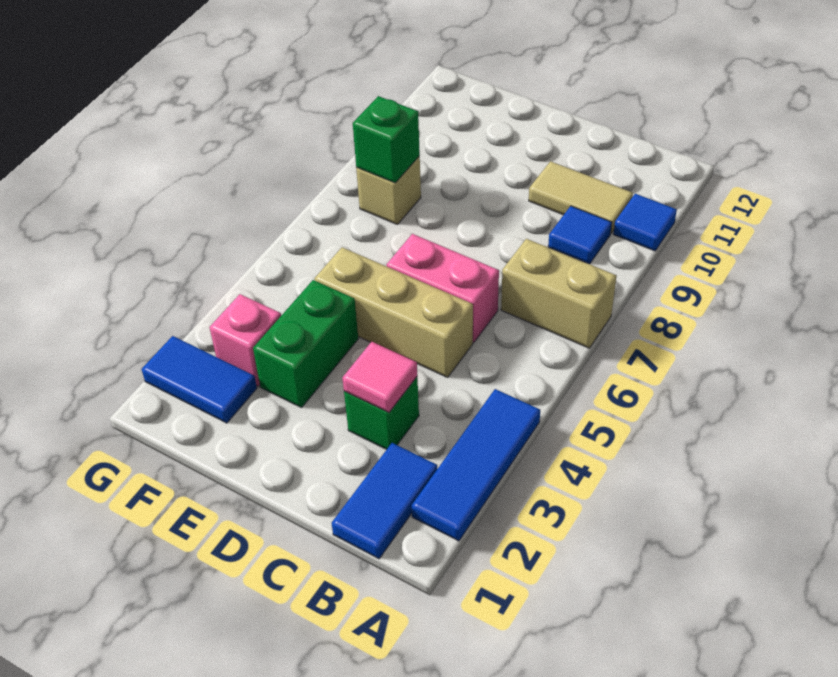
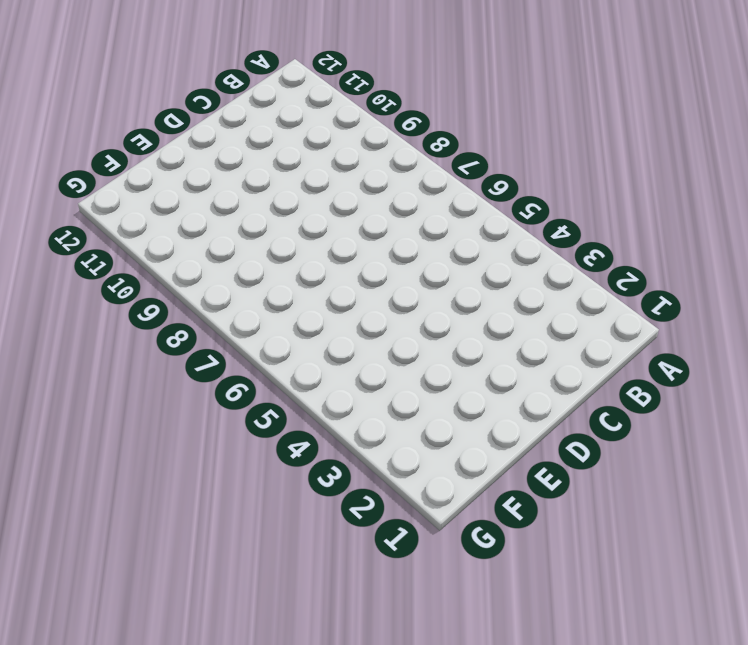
none -> blue tile A2:A4 level 1
none -> tan brick A7:B7 level 1
none -> blue tile A10 level 1

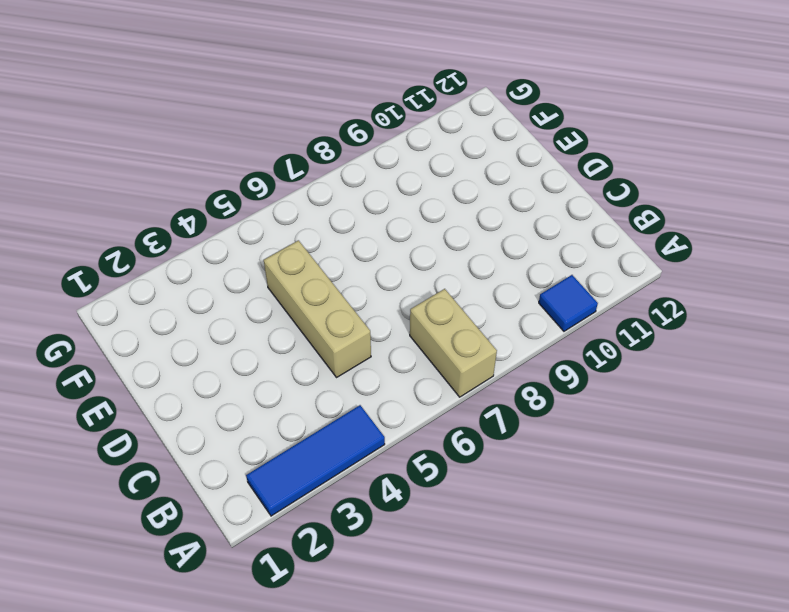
none -> blue tile B1:B2 level 1
none -> blue tile B9 level 1
none -> tan tile B10:C10 level 1

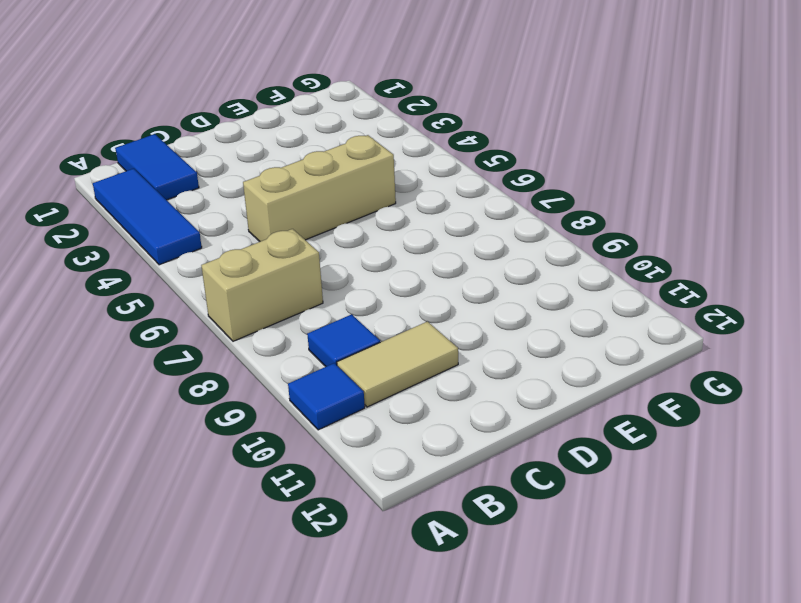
none -> green brick C3 level 1
none -> pink brick C6:D6 level 1
none -> green brick E3:E4 level 1

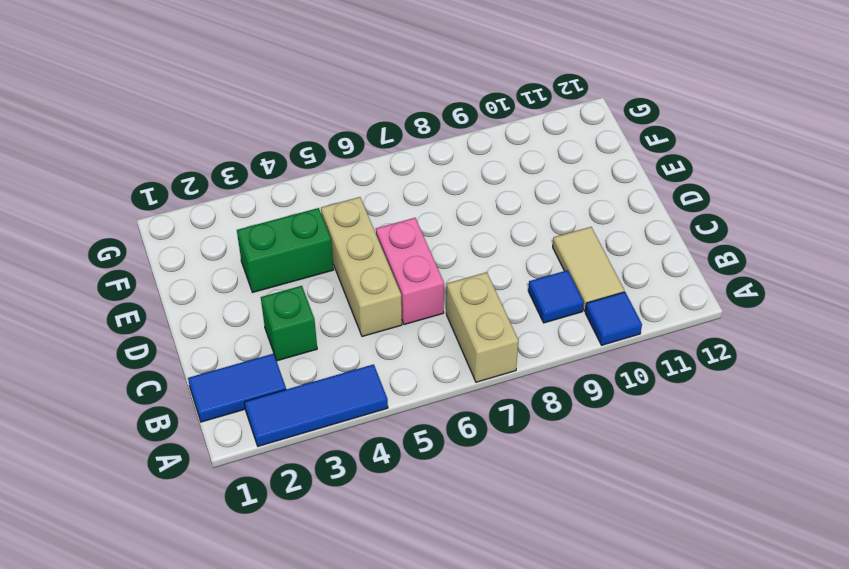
none -> blue tile F2:G2 level 1
none -> pink brick F3 level 1
none -> tan brick F8 level 1

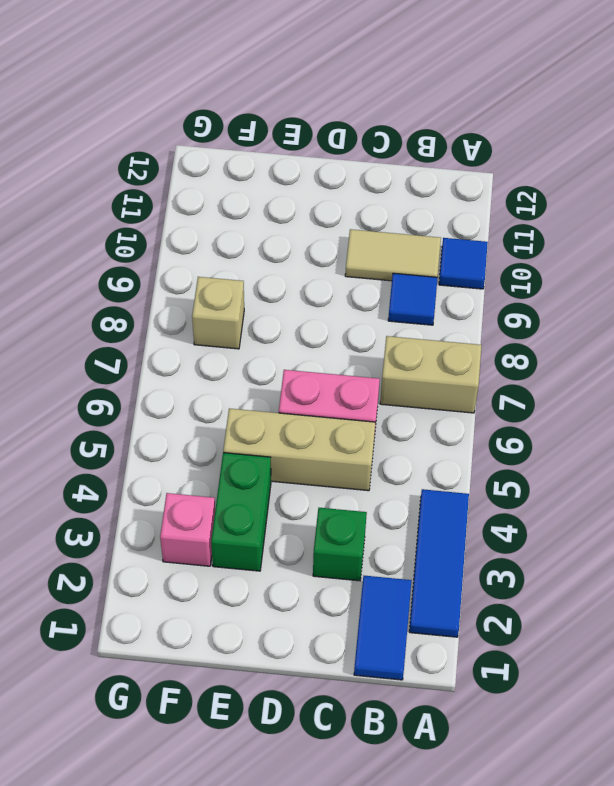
none -> blue tile F2:G2 level 1
none -> pink tile C3 level 2
none -> green brick F8 level 2

